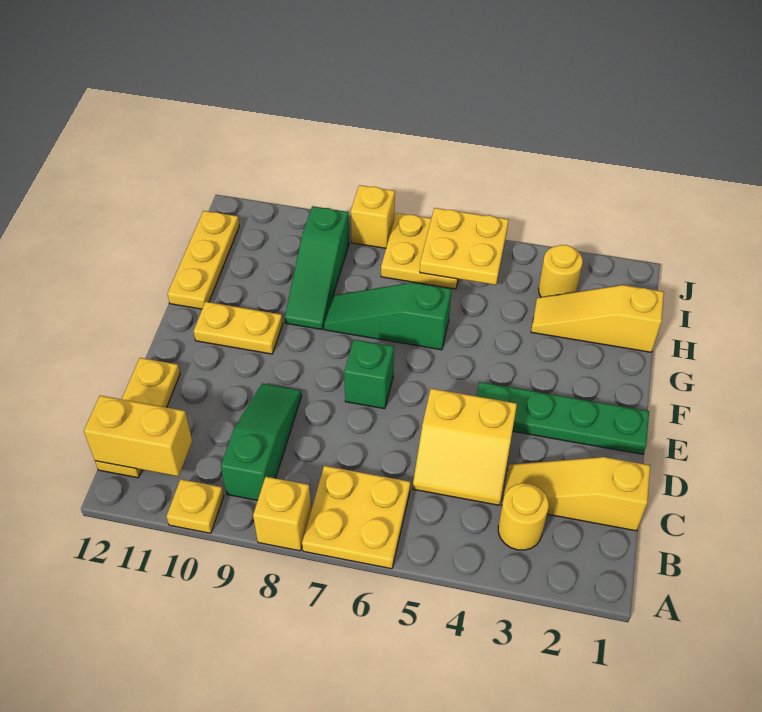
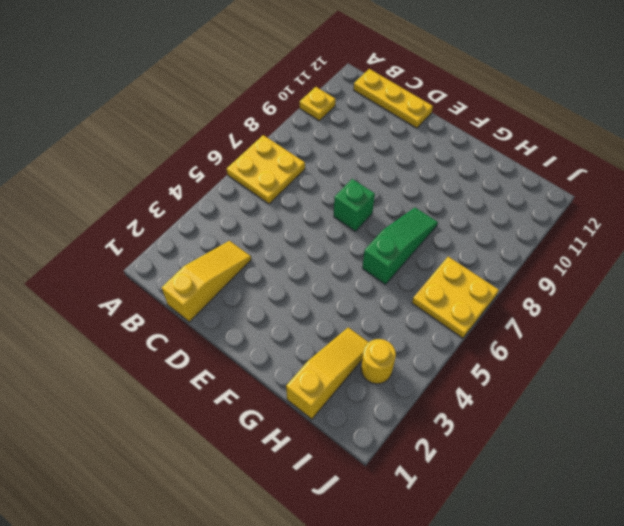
none -> yellow brick A8 level 1
none -> yellow round brick B3 level 1
none -> green slope B9:D9 level 1 top B

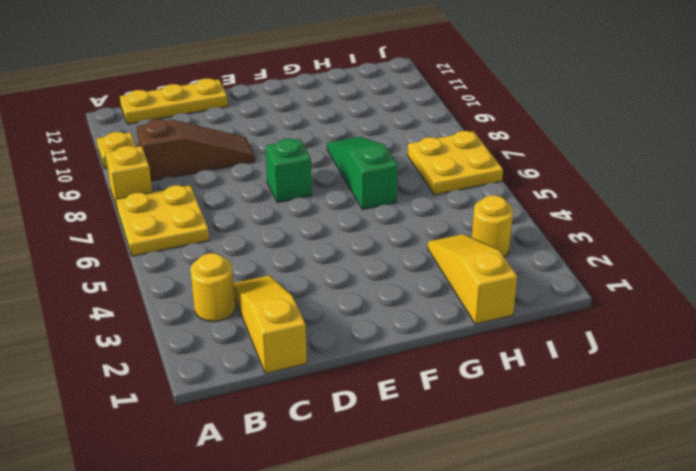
brown slope B9:D9 level 1 top B -> green slope B9:D9 level 1 top B
none -> yellow slope C4:D5 level 1 top D
none -> green plate E1:E4 level 1
none -> yellow plate F10:F11 level 1

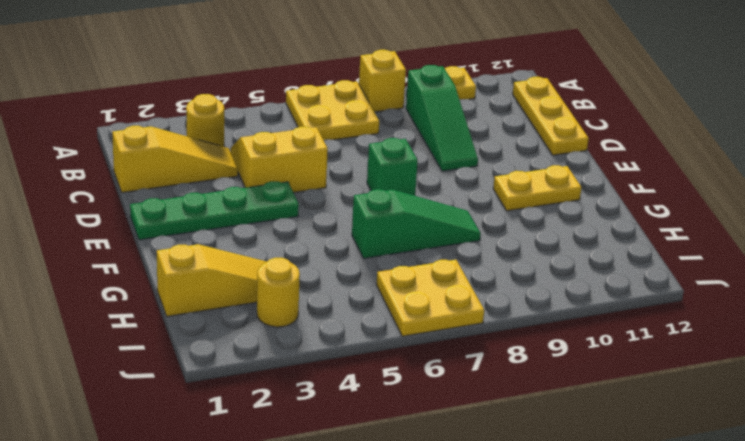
none -> green slope G9:I9 level 1 top I
none -> yellow plate G12:I12 level 1
none -> yellow brick J8 level 1

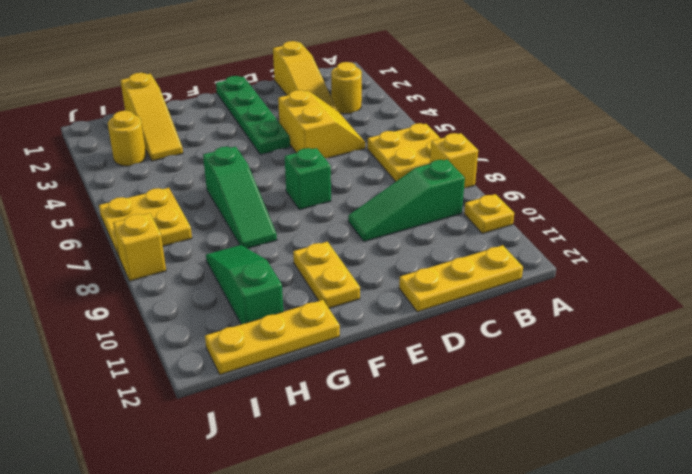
green slope H9:H11 level 1 top 11 -> green slope G9:I9 level 1 top I
none -> yellow brick B11:B12 level 2
none -> yellow plate I5:J6 level 2

